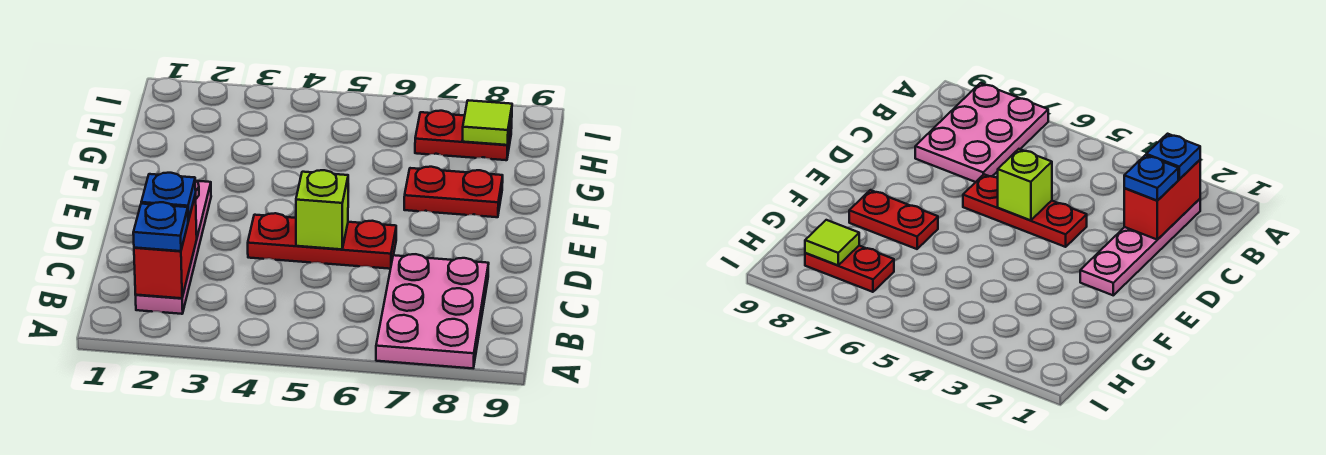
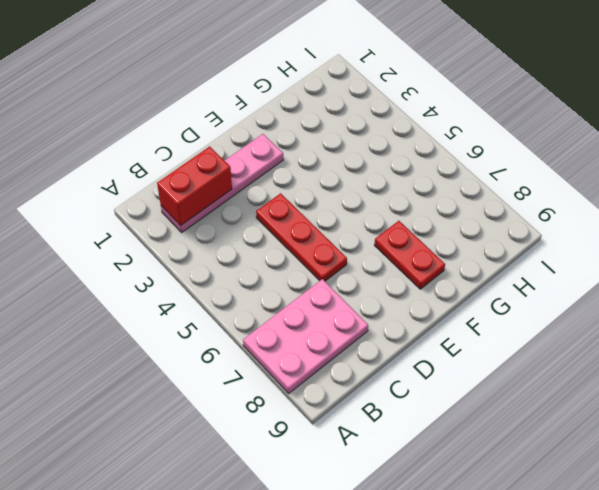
none -> red plate H7:H8 level 1
none -> lime brick D5 level 2

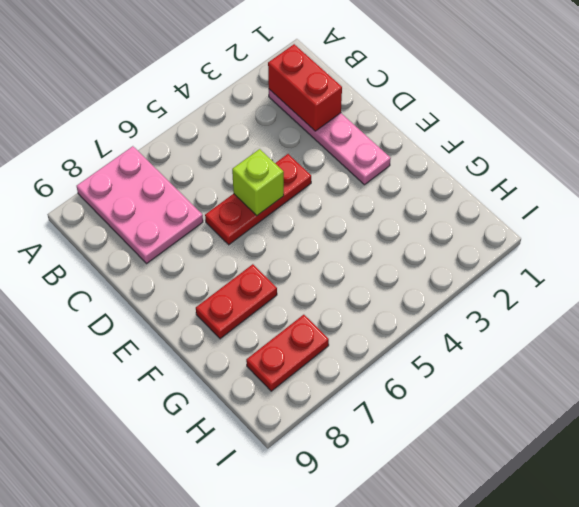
none -> lime tile H8 level 2
none -> blue plate B2 level 3

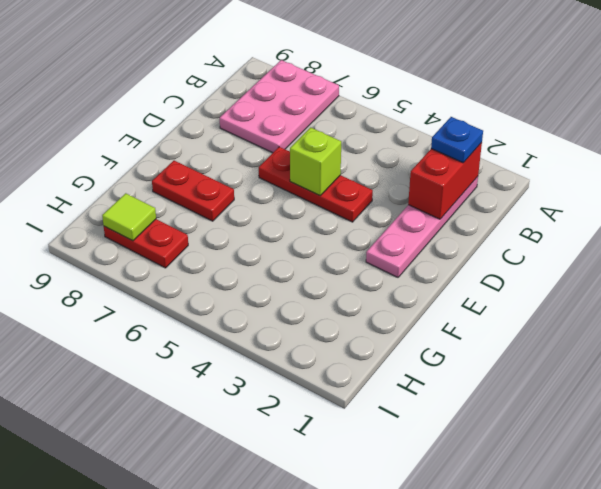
none -> blue plate C2 level 3

